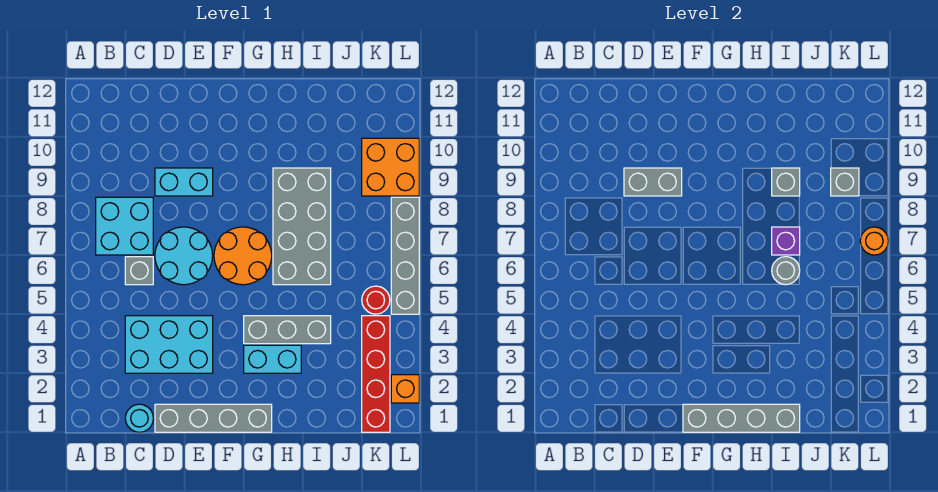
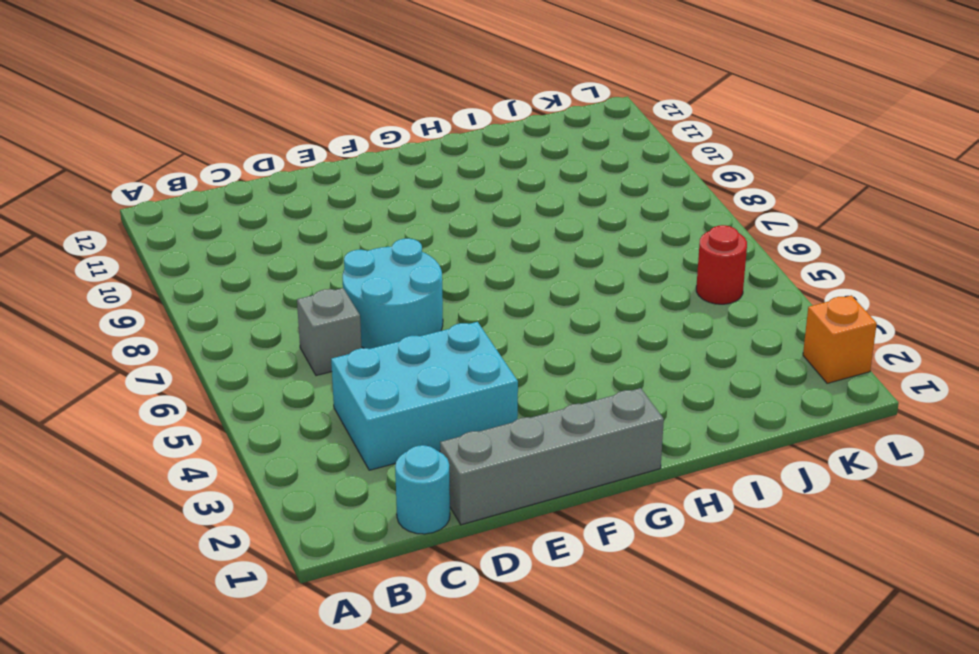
none -> cyan brick B7:C8 level 1
none -> cyan brick D9:E9 level 1
none -> orange round brick F6:G7 level 1

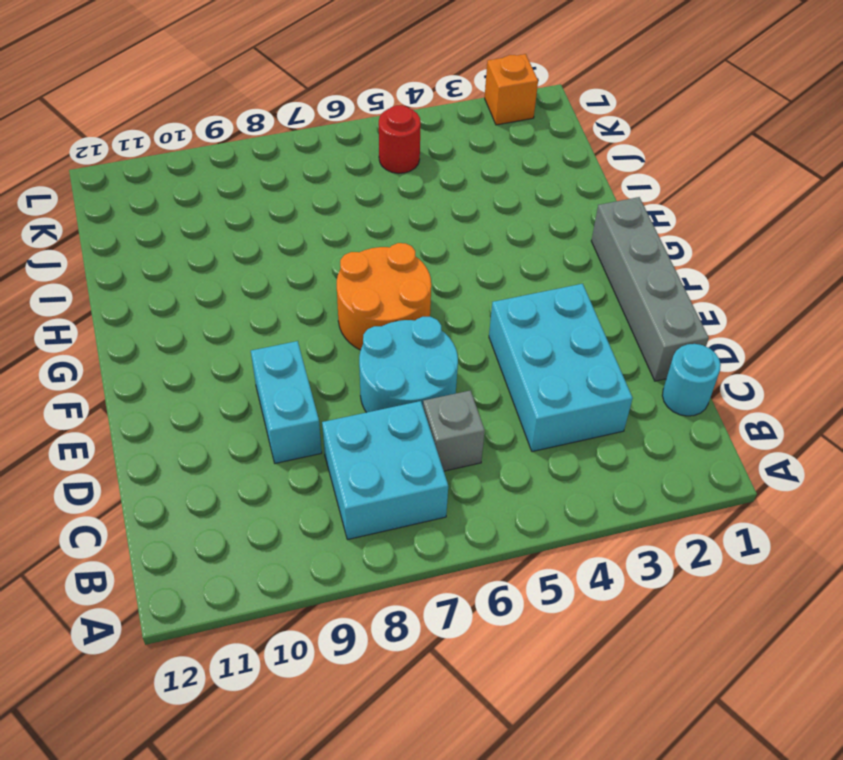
none -> cyan brick G3:H3 level 1
none -> grey brick G4:I4 level 1
none -> grey brick H6:I9 level 1

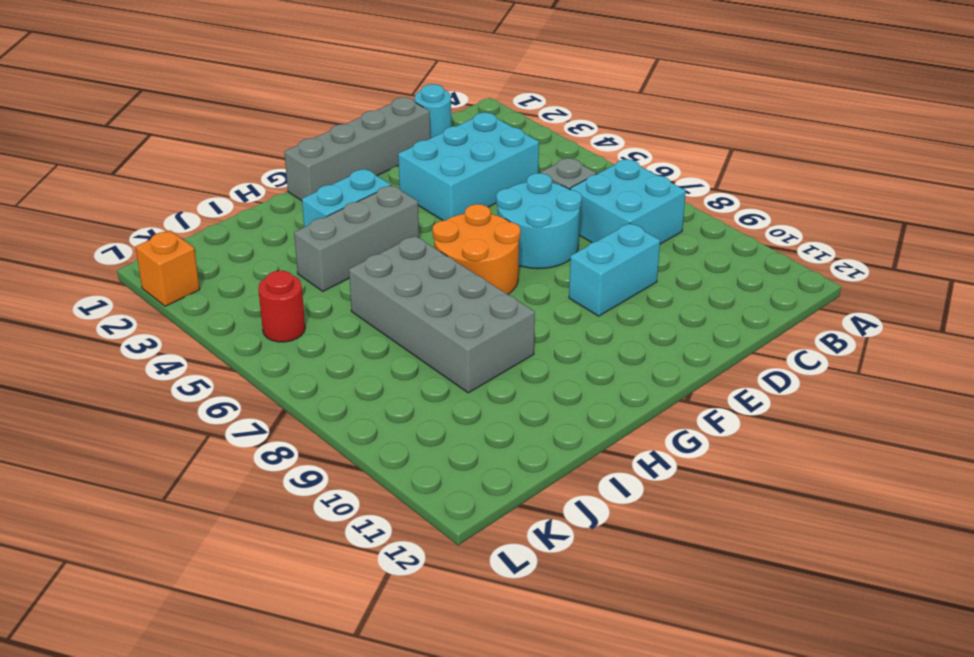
none -> red brick K1:K4 level 1
none -> orange brick K9:L10 level 1
none -> grey brick L5:L8 level 1

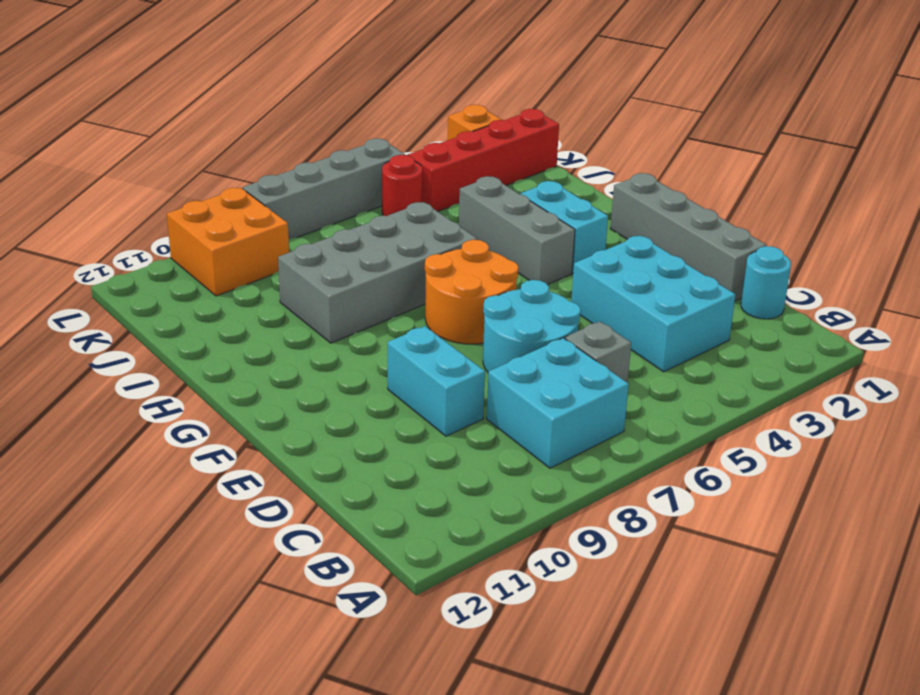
none -> grey brick D9:E9 level 2
none -> grey brick F1:I1 level 2
none -> grey round brick I6 level 2

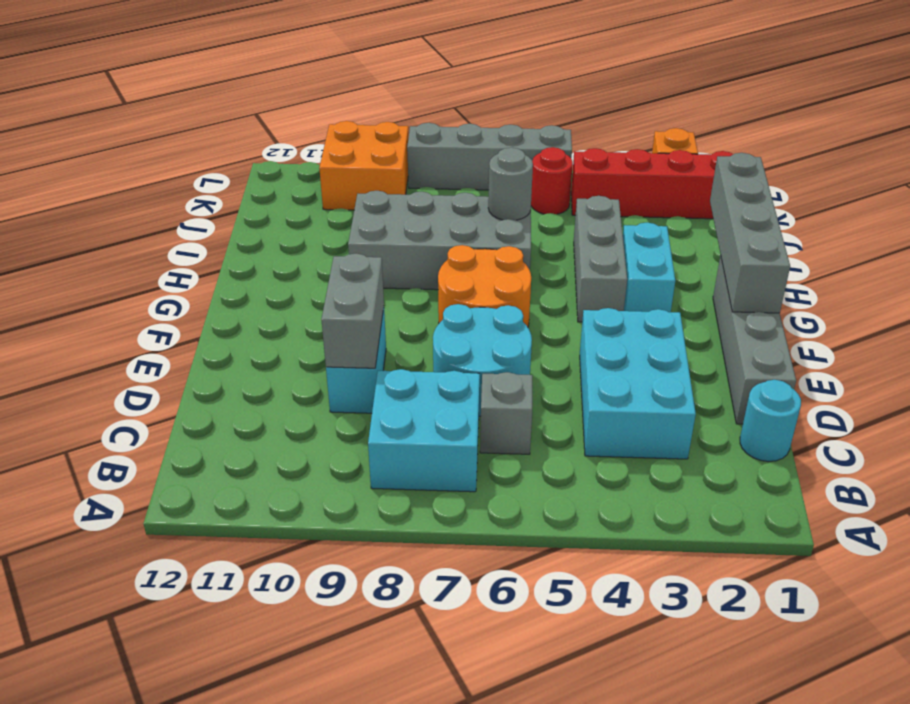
none -> purple brick I7 level 2
none -> grey brick I9 level 2
none -> grey brick K9 level 2

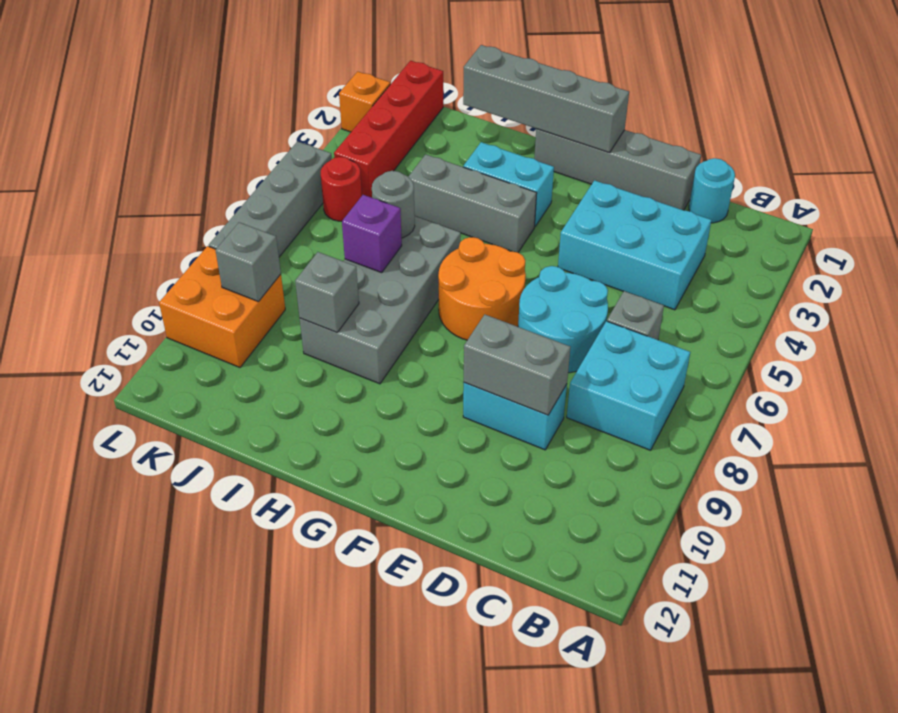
none -> orange round brick L7 level 2

